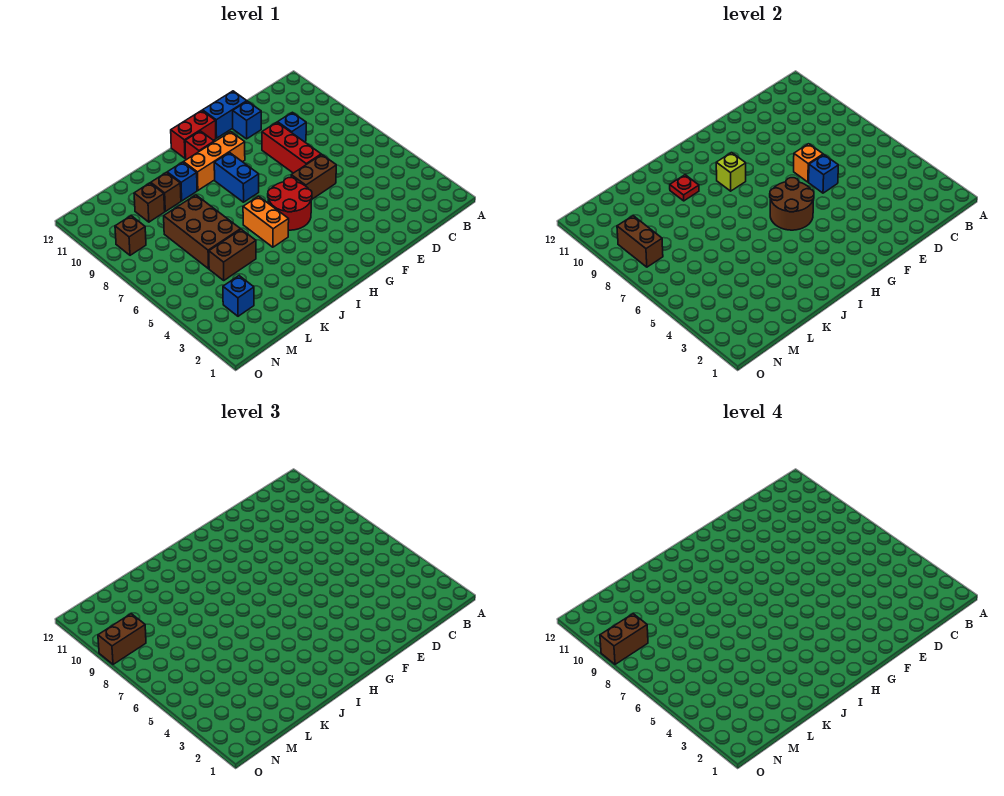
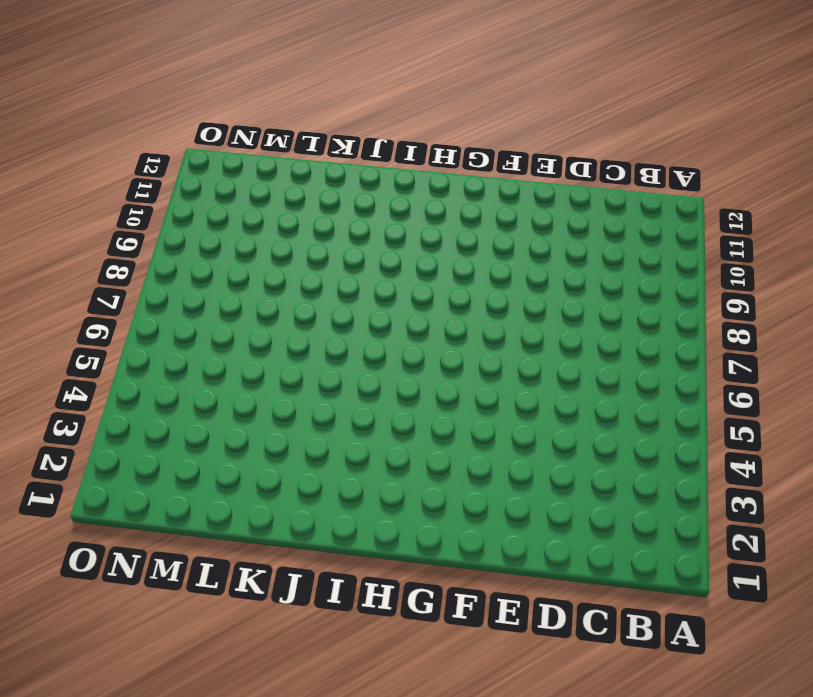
none -> blue brick D9 level 1
none -> brown brick E6:F6 level 1
none -> red brick E7:E9 level 1

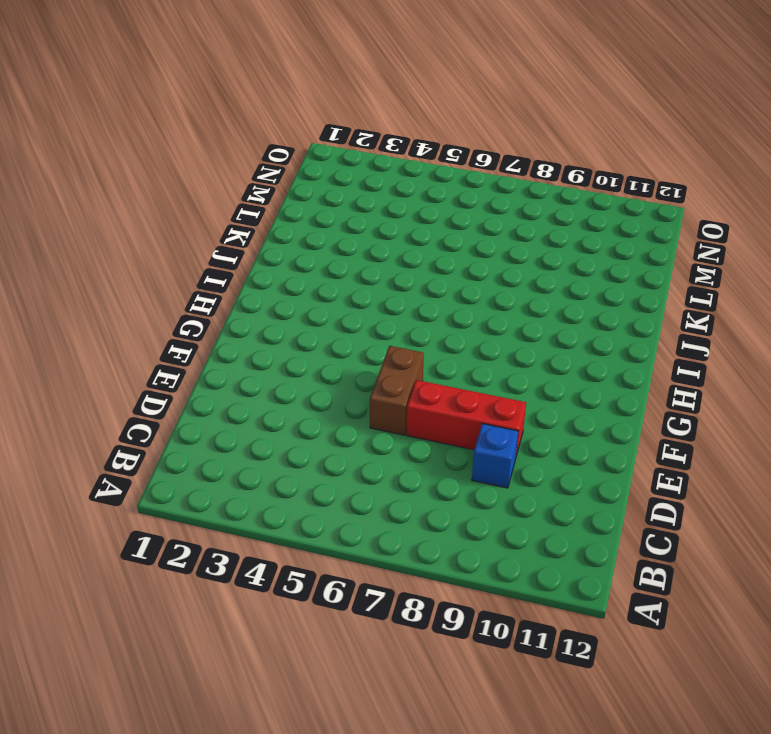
none -> blue brick E11 level 1
none -> blue brick E12:F12 level 1
none -> red round brick G5:H6 level 1

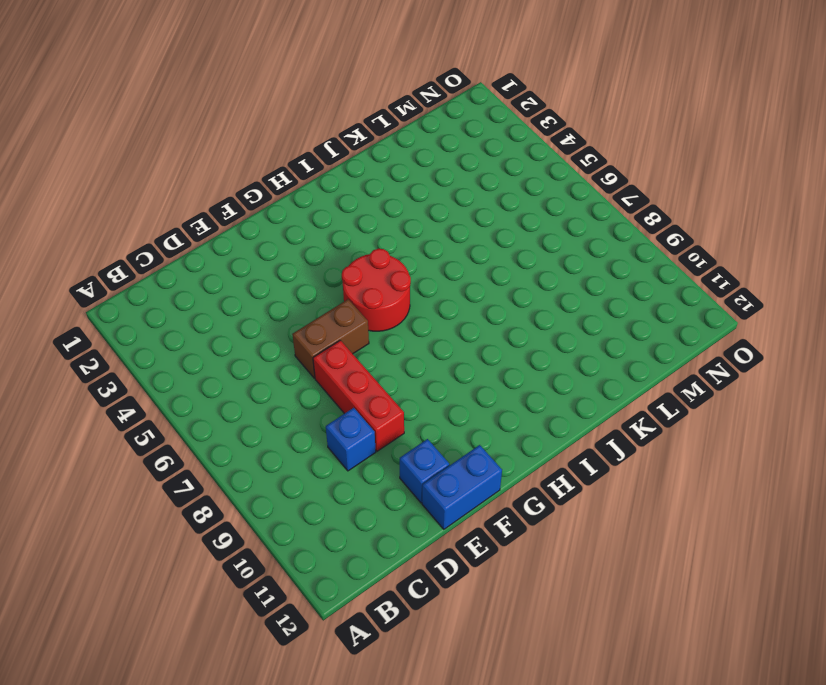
none -> orange brick G10:I10 level 1
none -> red brick G12:H12 level 1
none -> blue brick H8:H9 level 1

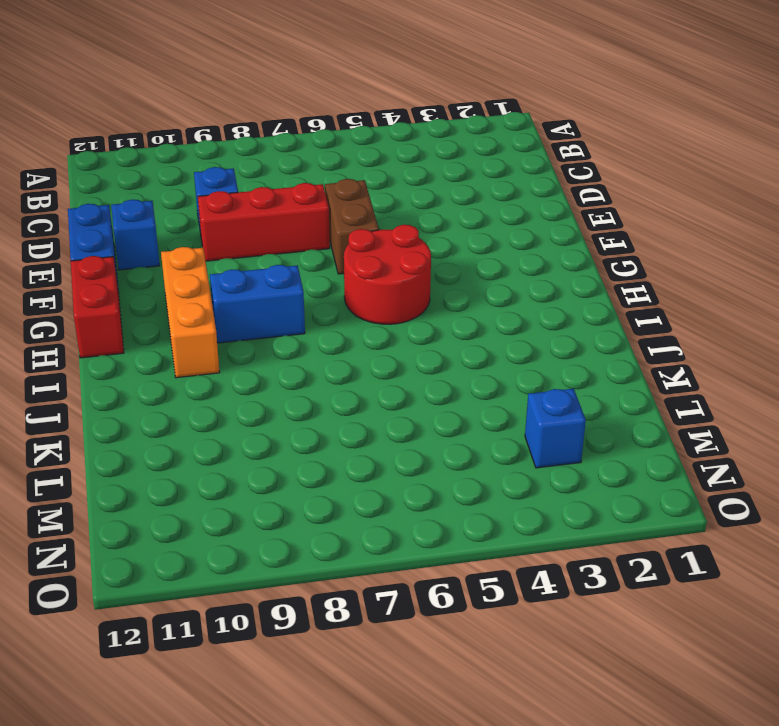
none -> red brick H11 level 1
none -> orange brick I5:I6 level 1
none -> blue brick J10 level 1

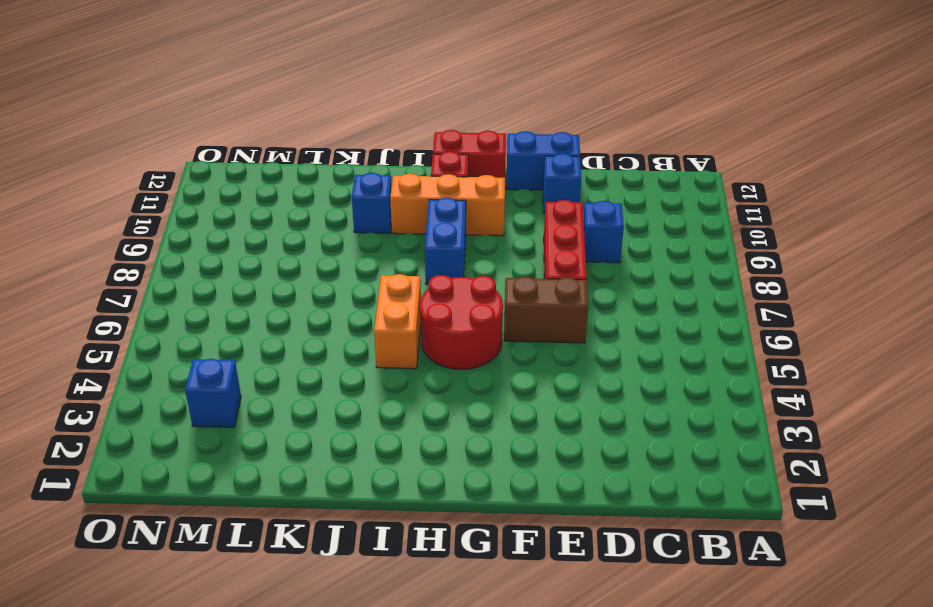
none -> brown brick K5:L5 level 1
none -> brown brick K6:L8 level 1
none -> brown brick K10 level 1

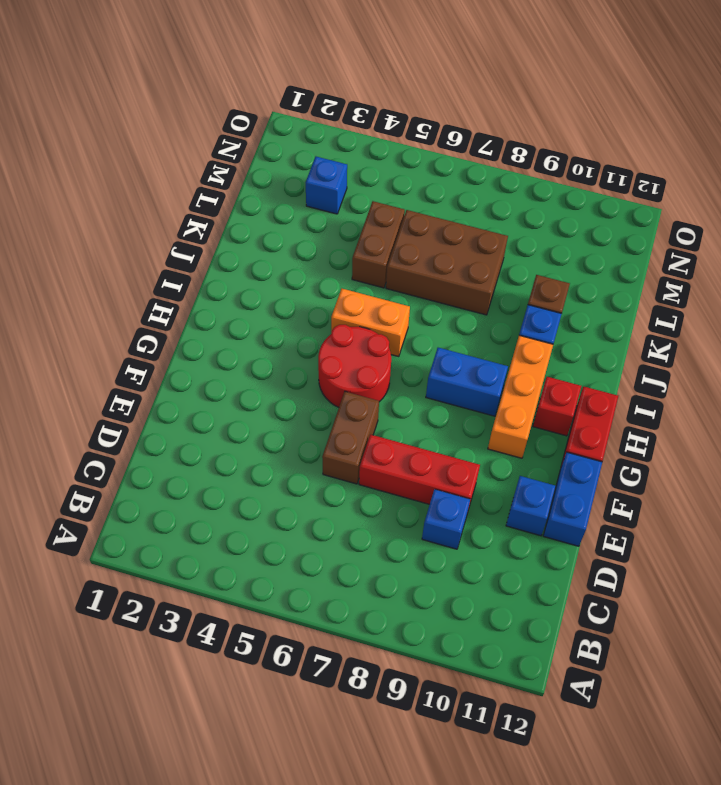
none -> brown brick L10 level 1
none -> brown brick N9 level 1
none -> blue brick E6 level 2

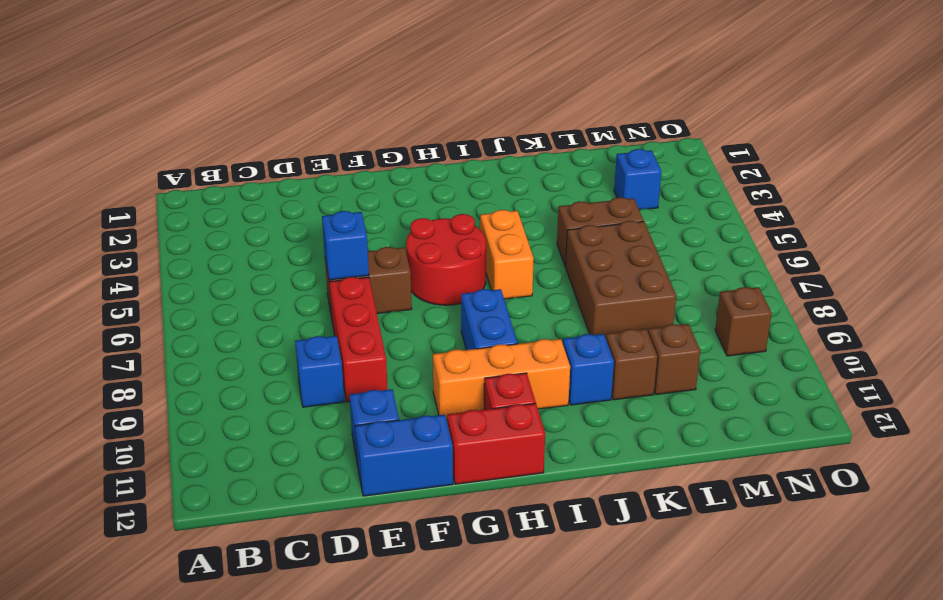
none -> orange brick E7 level 2
none -> brown round brick G5:H6 level 2
none -> lime brick H9 level 2

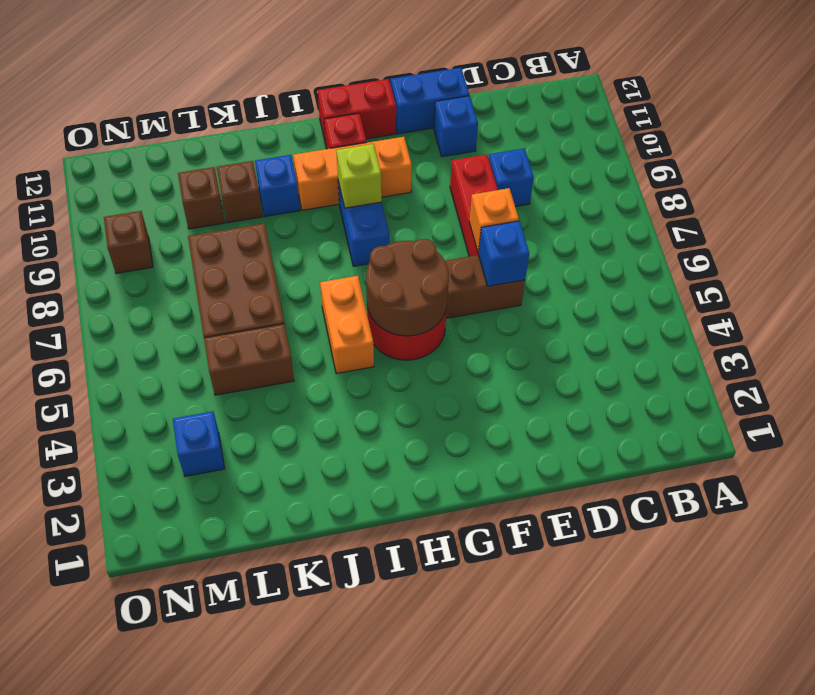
none -> red plate J10 level 2
none -> brown brick N8:N9 level 2
none -> brown brick N9:O9 level 3

